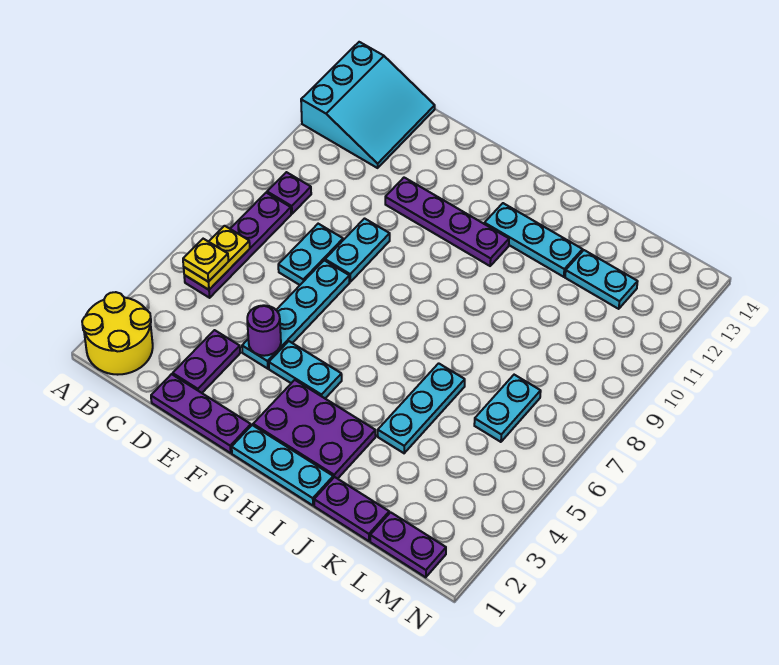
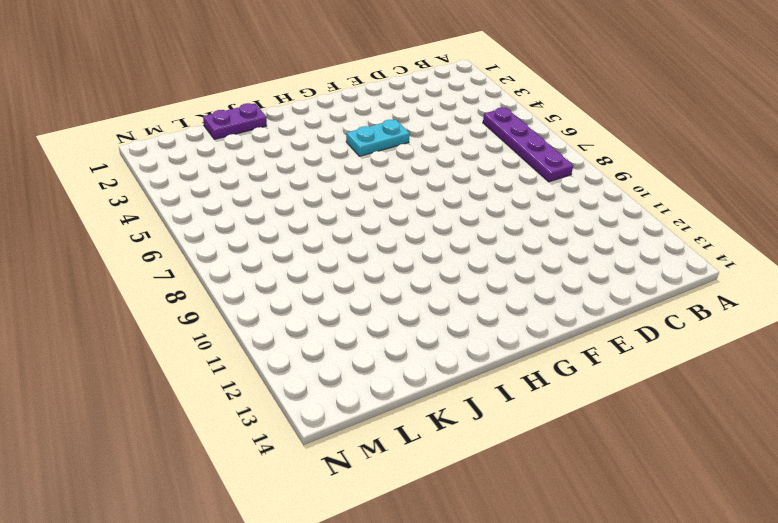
none -> yellow round brick A1:B2 level 1
none -> cyan slope A12:C14 level 1 top A
none -> purple plate B9 level 1

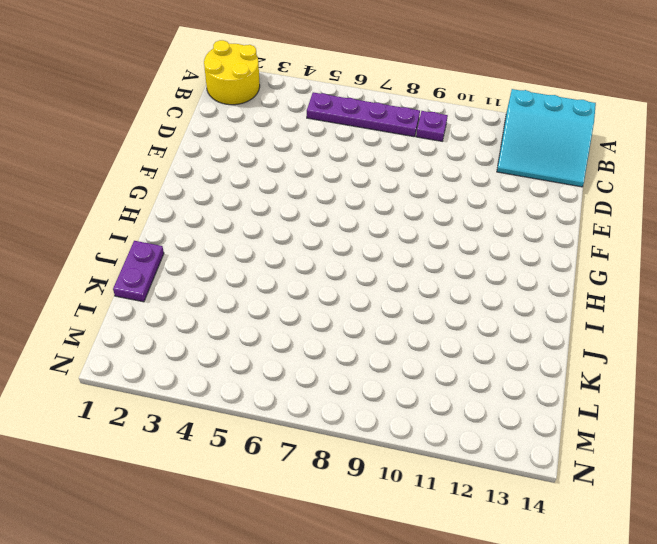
none -> purple plate D1:F1 level 1
none -> purple plate D2:D3 level 1
none -> cyan plate D7:D8 level 1

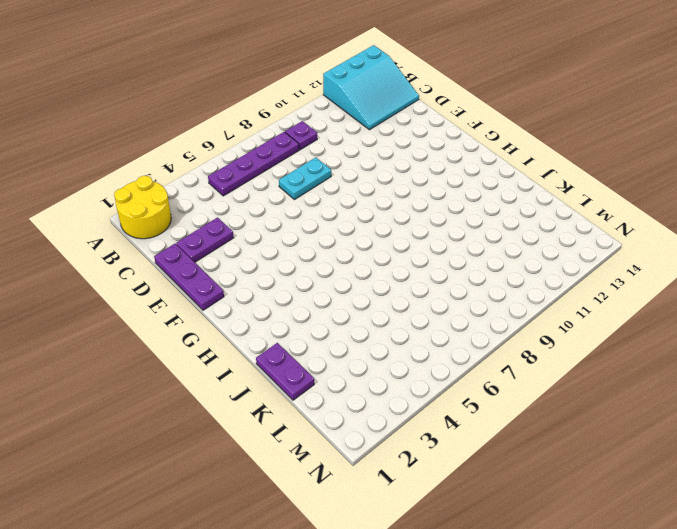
none -> cyan plate E4:E7 level 1
none -> cyan plate E8:E9 level 1
none -> purple plate E11:H11 level 1

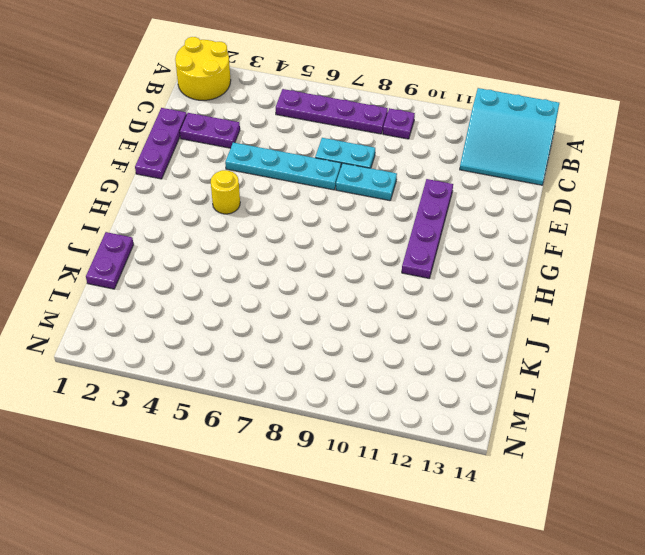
yellow round brick G4 level 1 -> cyan plate F4:G4 level 1
none -> cyan plate G1:I1 level 1
none -> purple plate G2:I3 level 1
none -> cyan plate H12:J12 level 1

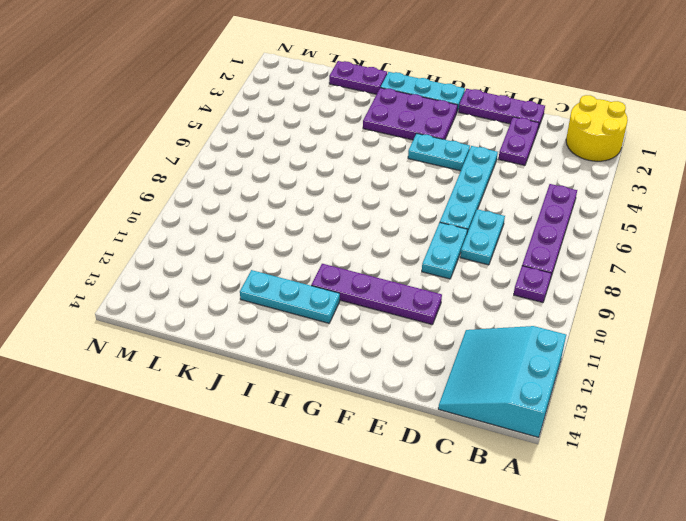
none -> cyan plate J4:J6 level 1
none -> cyan plate K12:L12 level 1
none -> purple plate L1:M1 level 1

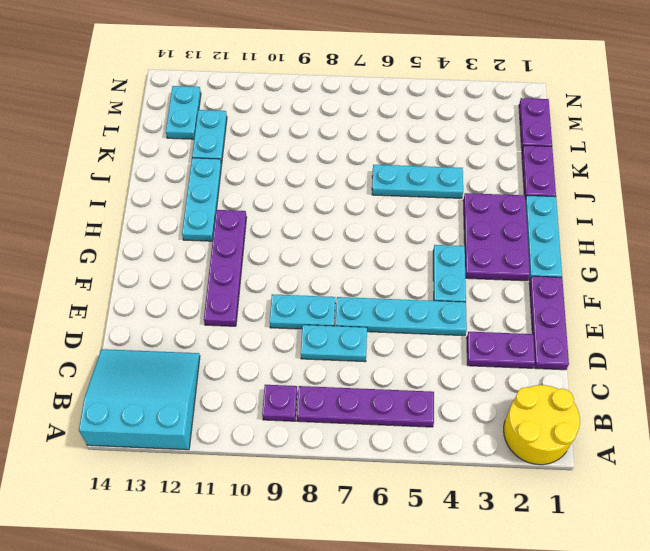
cyan plate L13:M13 level 1 -> cyan plate L6:L7 level 1
none -> yellow plate B5:B6 level 2
none -> purple round brick E4 level 2
none -> yellow plate B5 level 3

